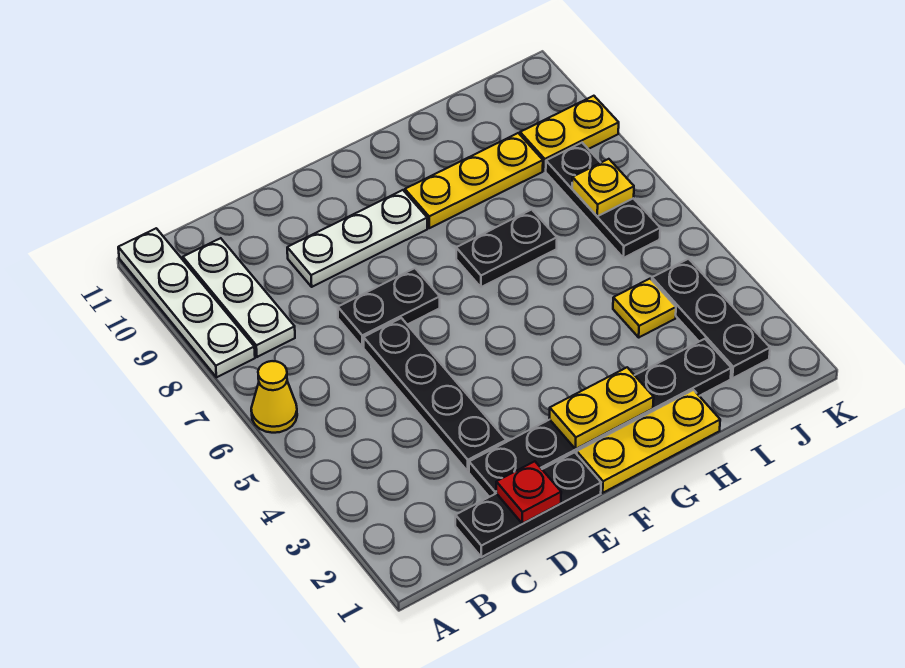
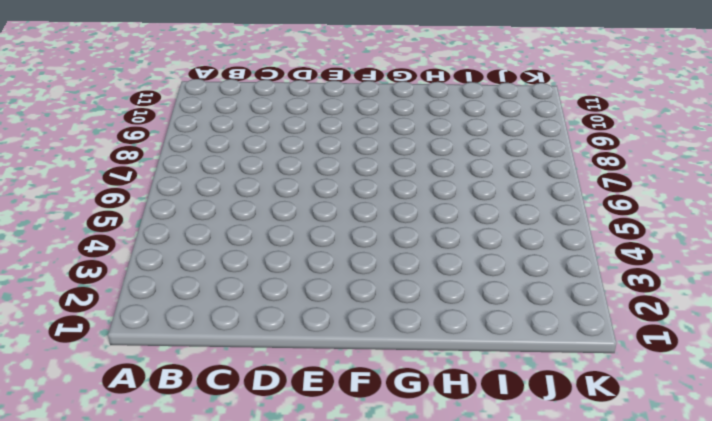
none -> yellow cone A6 level 1
none -> white plate A8:A11 level 1
none -> white plate B8:B10 level 1

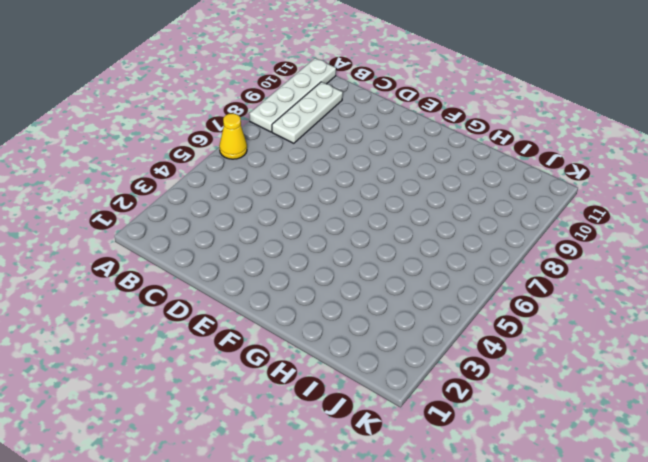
none -> black plate C1:E1 level 1
none -> black plate D2:I2 level 1
none -> black plate D3:D6 level 1

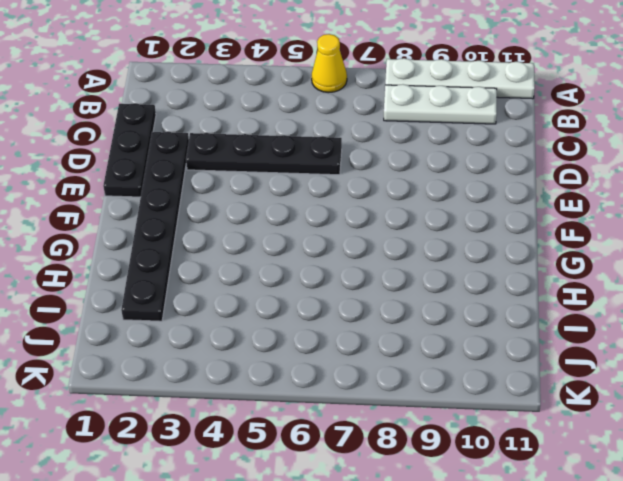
none -> black plate D7:E7 level 1
none -> white plate D9:F9 level 1
none -> yellow plate F1:H1 level 1

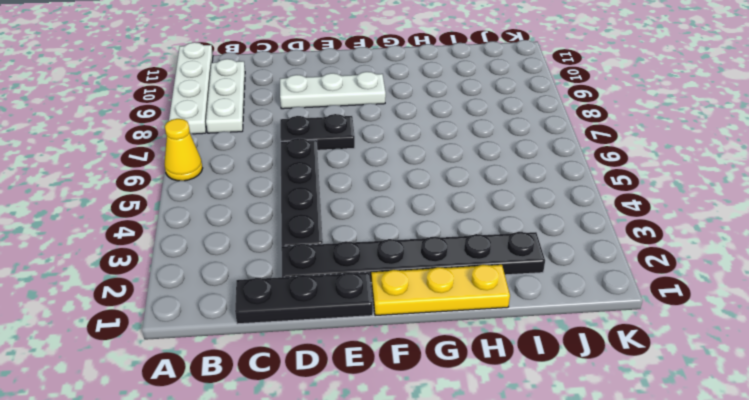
none -> black plate G7:H7 level 1
none -> yellow plate G9:I9 level 1
none -> yellow plate I4 level 1

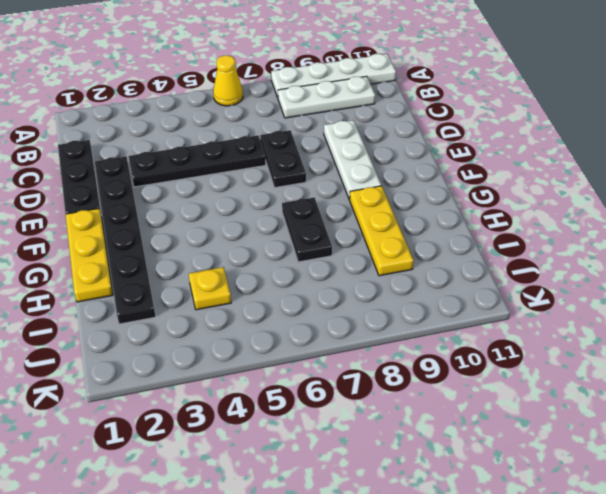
none -> black plate J2:J4 level 1
none -> black plate J6:J8 level 1
none -> yellow plate J9:K9 level 1

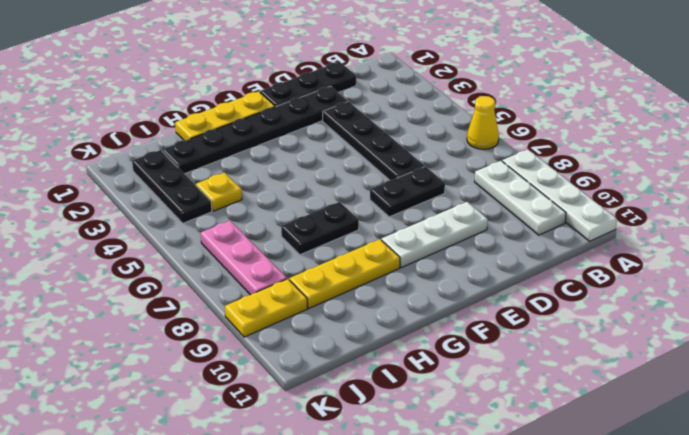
pink plate J6:J8 level 1 -> black plate J6:J8 level 1
none -> red plate D1 level 2
none -> yellow plate F2:G2 level 2
none -> yellow plate J7 level 2

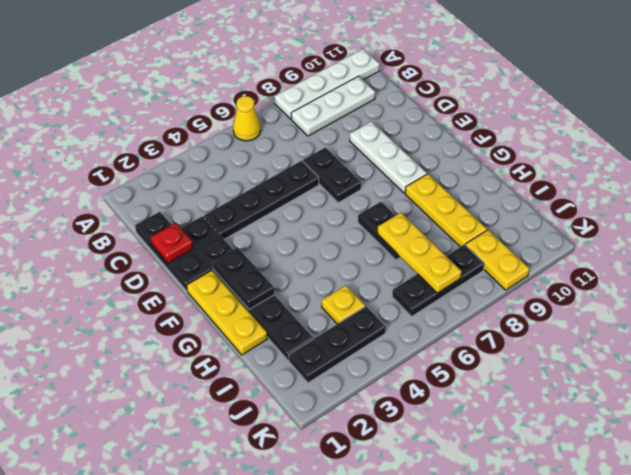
black plate F2:G2 level 2 -> yellow plate F2:G2 level 2
yellow plate H7:J7 level 2 -> yellow plate J7 level 2

